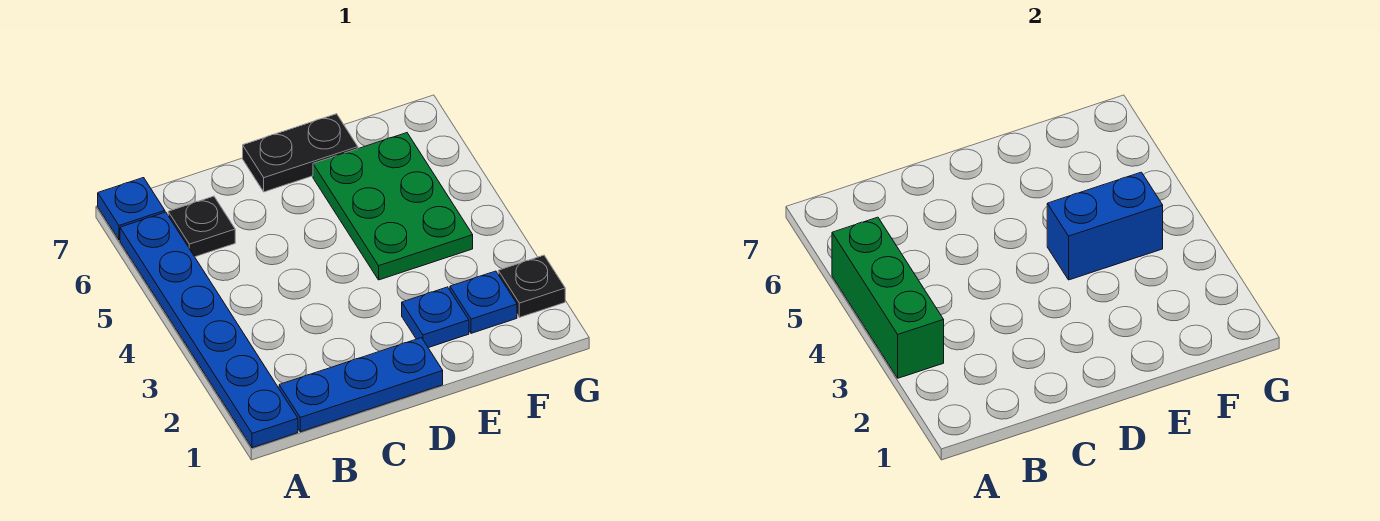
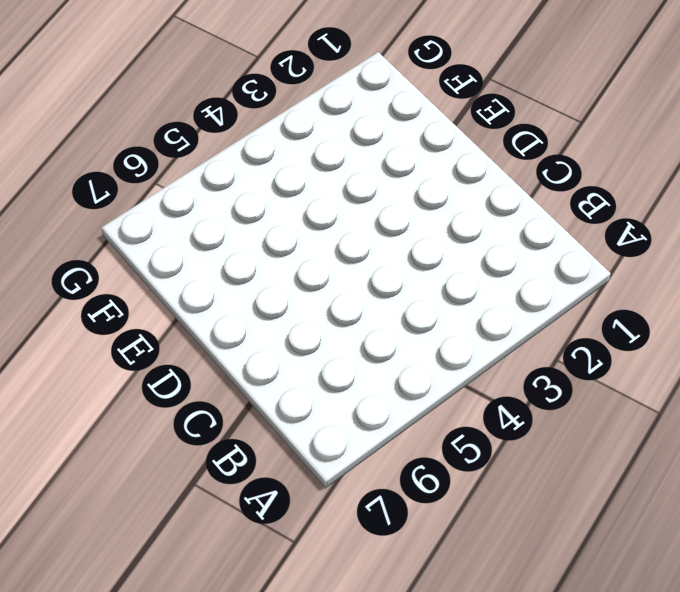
none -> blue plate A1:A6 level 1
none -> blue plate A7 level 1

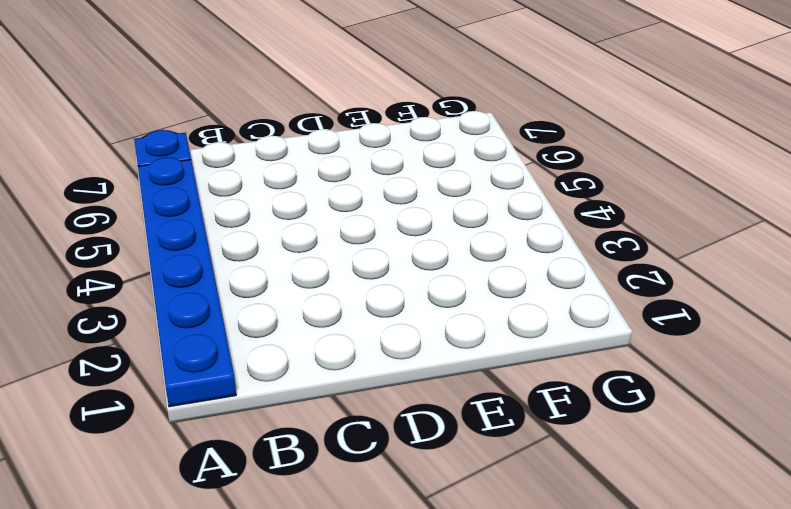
none -> blue plate B1:D1 level 1
none -> black plate B6 level 1

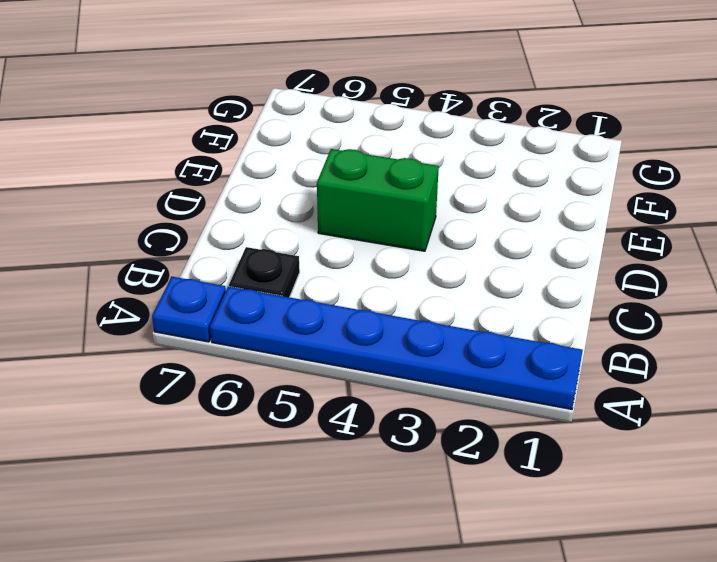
green brick D4:D5 level 1 -> none
none -> blue plate B1:D1 level 1
none -> black plate D7:E7 level 1

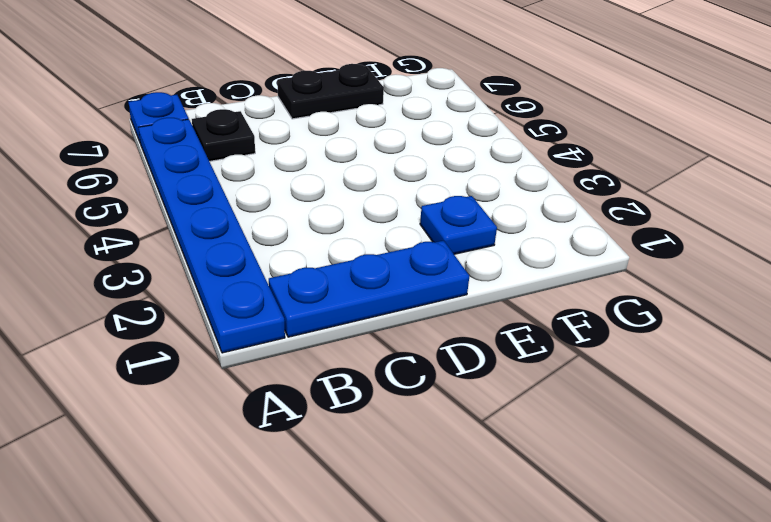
none -> green plate E4:F6 level 1
none -> blue plate F2 level 1

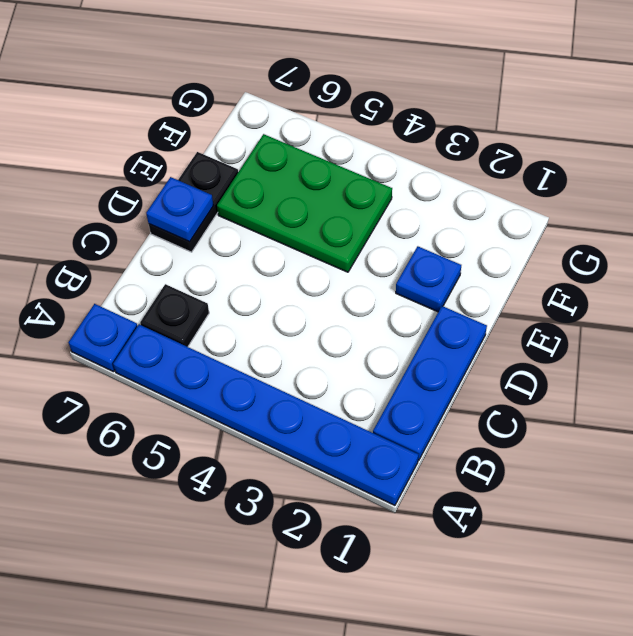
blue plate D7 level 2 -> blue plate F2 level 1
none -> black plate G2 level 1
none -> green brick A3:A5 level 2

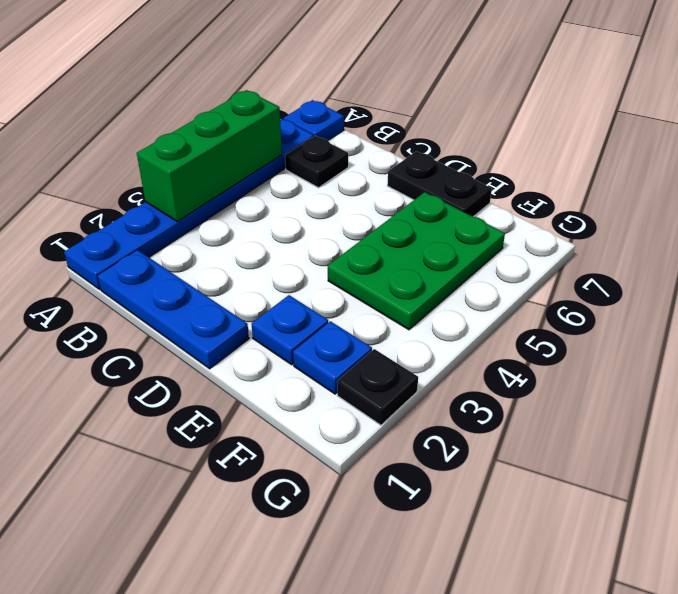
none -> blue brick E4:F4 level 2

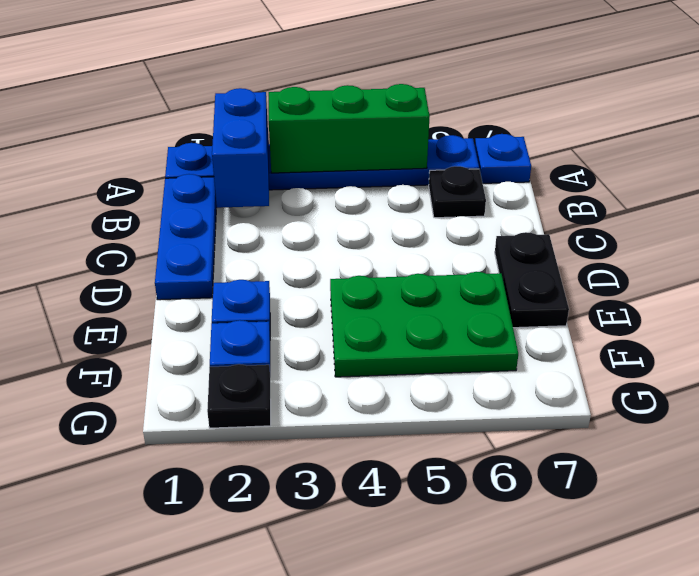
blue brick A2:B2 level 2 -> blue brick E4:F4 level 2

